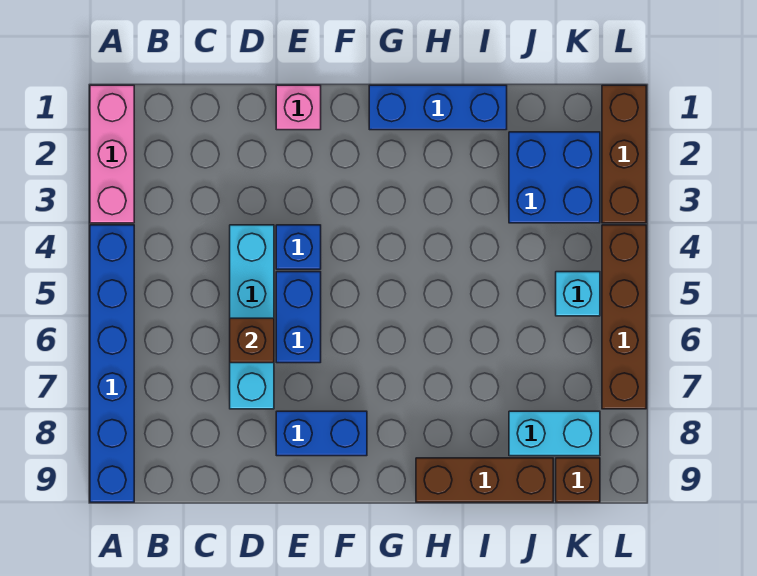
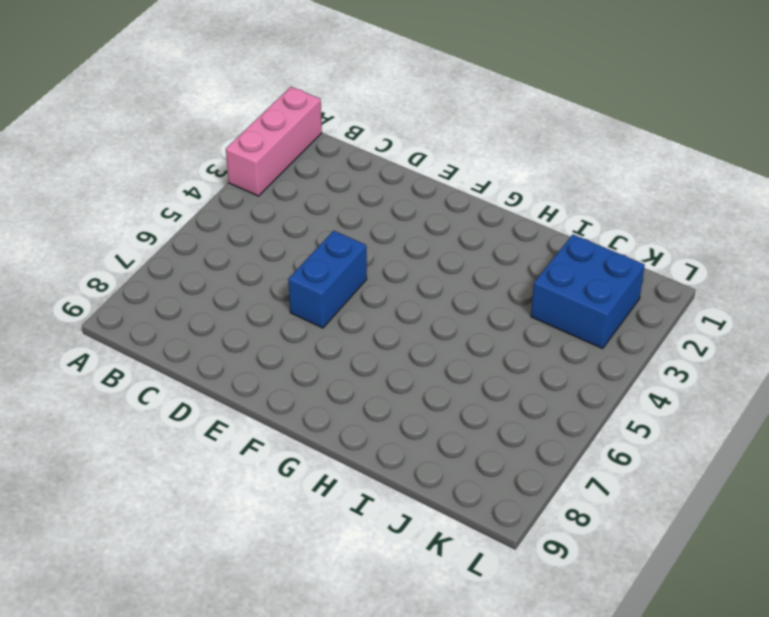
none -> blue brick A4:A9 level 1
none -> cyan brick D4:D7 level 1
none -> pink brick E1 level 1

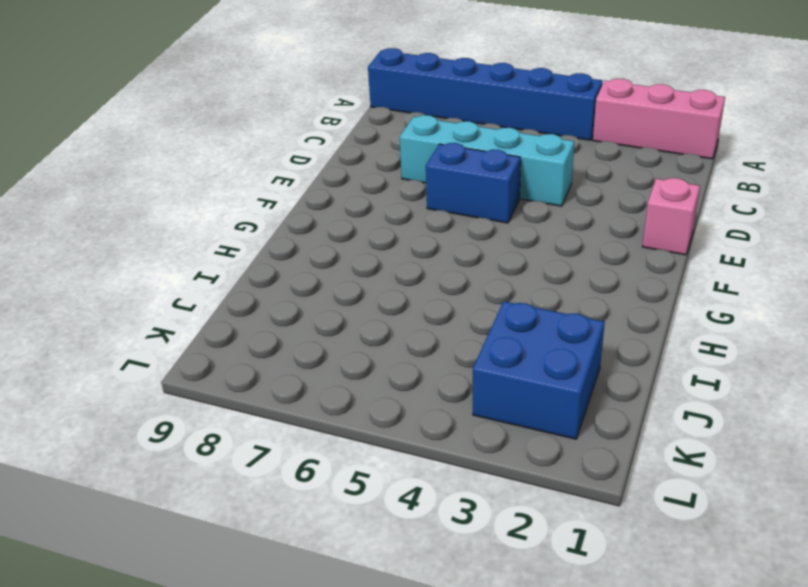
none -> blue brick E4 level 1
none -> blue brick E8:F8 level 1
none -> blue brick G1:I1 level 1

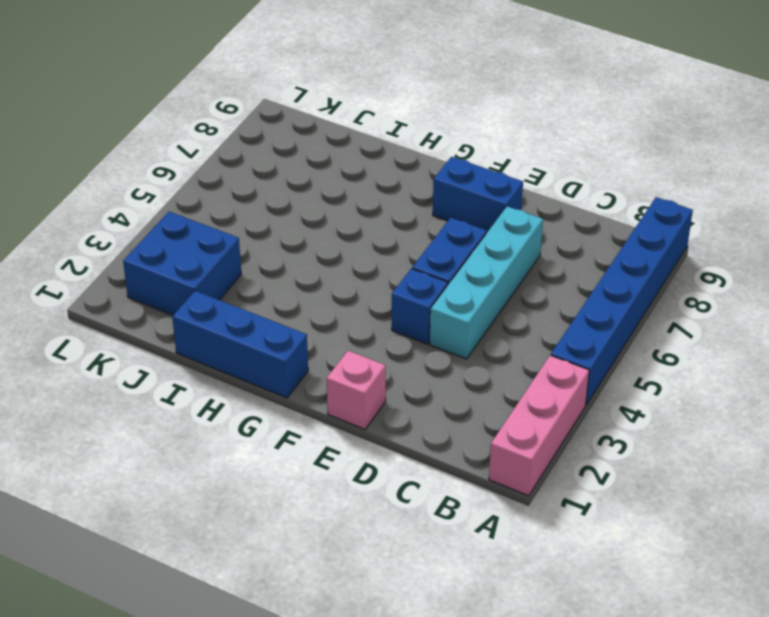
none -> brown brick H9:J9 level 1
none -> cyan brick J8:K8 level 1
none -> cyan brick K5 level 1

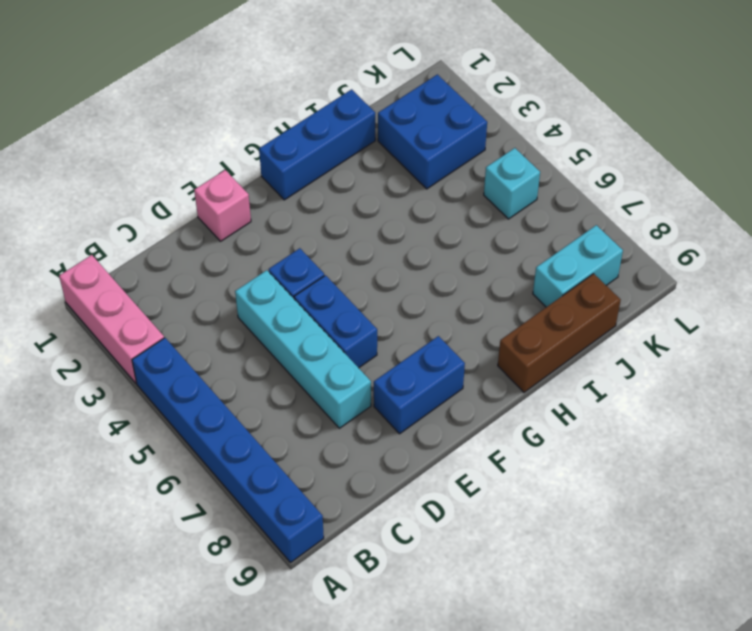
none -> brown brick K9 level 1
none -> brown brick L1:L3 level 1
none -> brown brick L4:L7 level 1

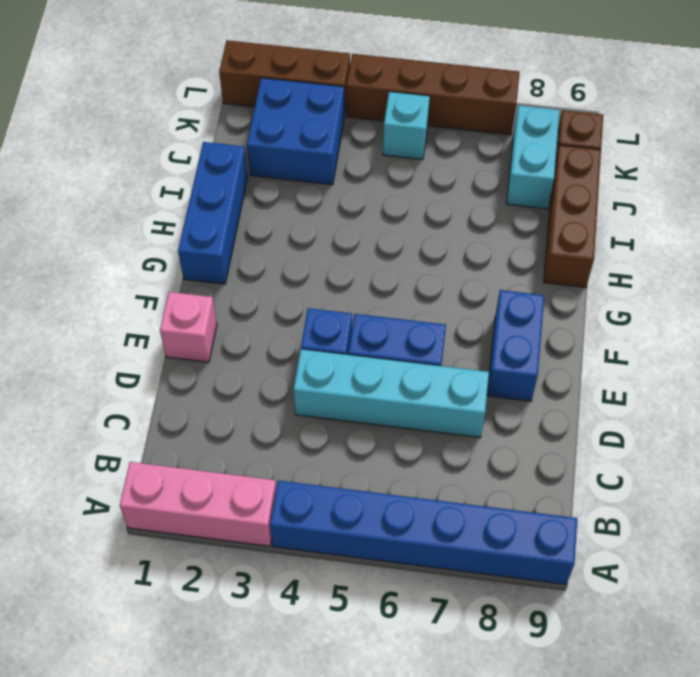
none -> brown brick D6 level 2

